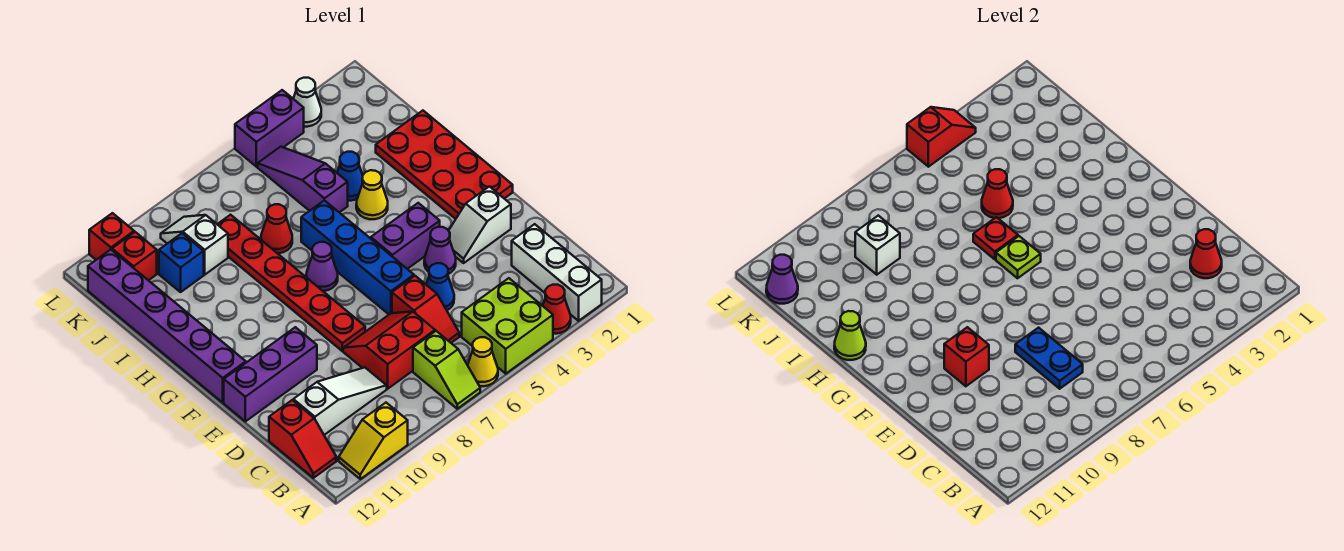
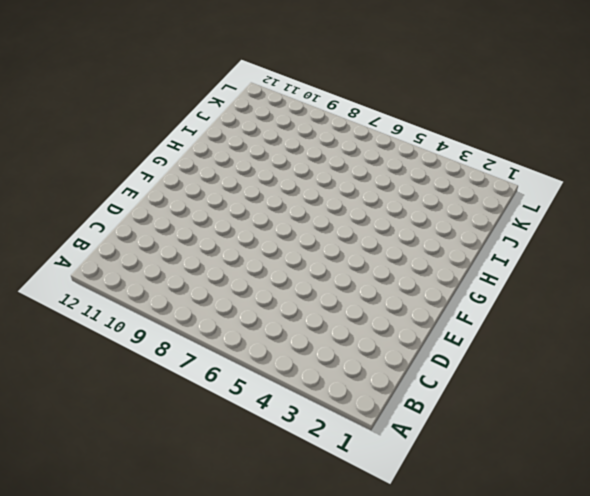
none -> white brick A2:C2 level 1
none -> red cone A3 level 1
none -> lime brick A4:B5 level 1
none -> yellow cone A6 level 1

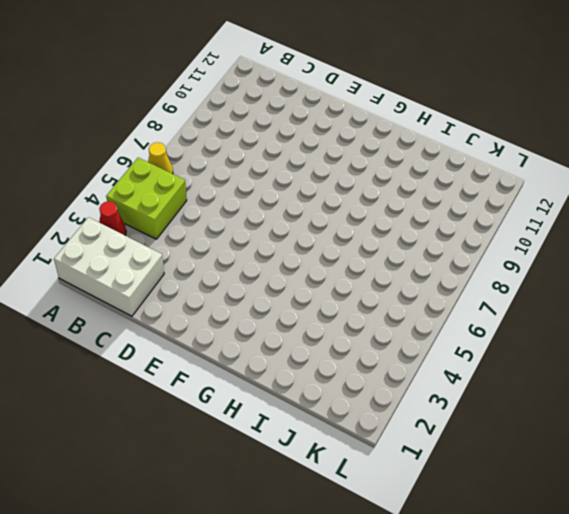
white brick A1:C2 level 1 -> white brick A2:C2 level 1
none -> lime slope A7:B7 level 1 top B
none -> yellow slope A10:A11 level 1 top 10
none -> red slope B12:C12 level 1 top C
none -> red slope C6:D6 level 1 top D

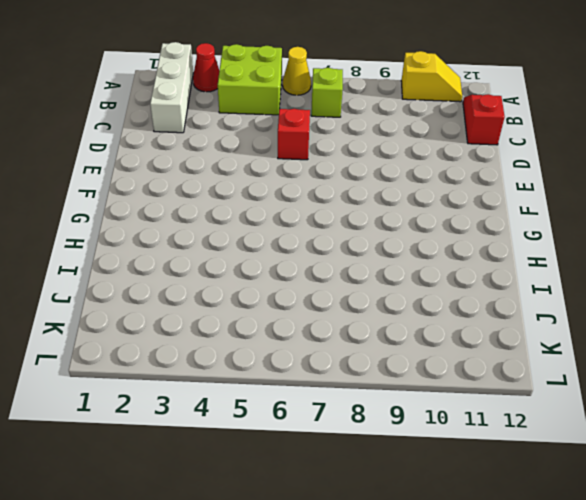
none -> red slope C7:D8 level 1 top C
none -> white slope C9:C11 level 1 top 11
none -> blue cone D5 level 1
none -> white slope E2:E3 level 1 top 2

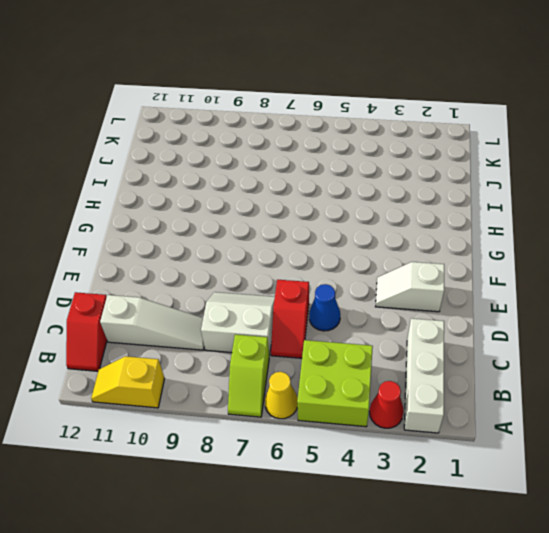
white slope C7:D8 level 1 top C -> red slope C7:D8 level 1 top C
none -> purple cone E4 level 1
none -> blue brick E6:H6 level 1
none -> red plate E8:J8 level 1
none -> purple brick E10:E12 level 1

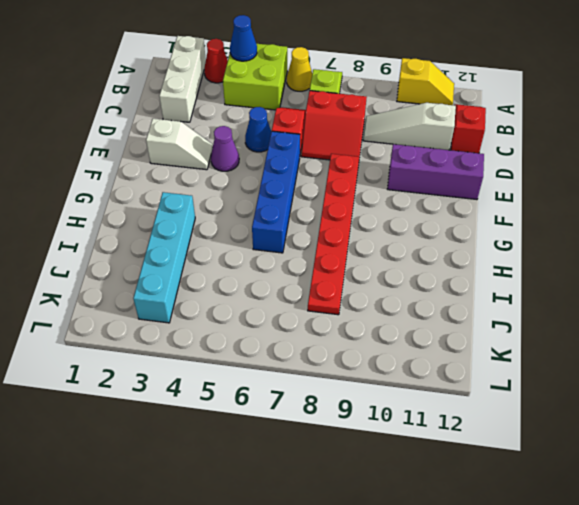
blue cone A4 level 2 -> blue cone I4 level 1
cyan brick H3:K3 level 1 -> none
none -> red plate F1:I2 level 1
none -> purple brick F4:F5 level 1
none -> purple brick F12:K12 level 1
none -> purple cone G7 level 1

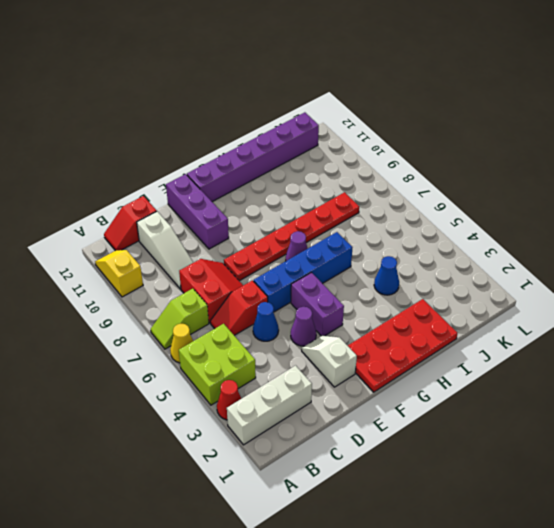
none -> yellow cone H4 level 1
none -> purple slope I5:K5 level 1 top I
none -> red cone I7 level 1
none -> white slope J9:K9 level 1 top J

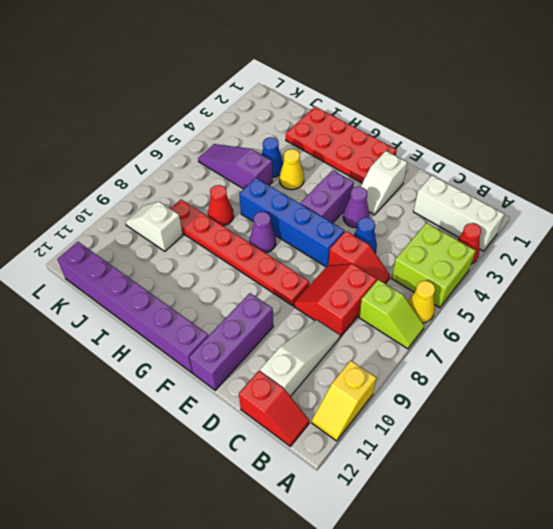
none -> blue brick J10 level 1
none -> red brick K11 level 1
none -> white cone L3 level 1
none -> purple brick L4:L5 level 1

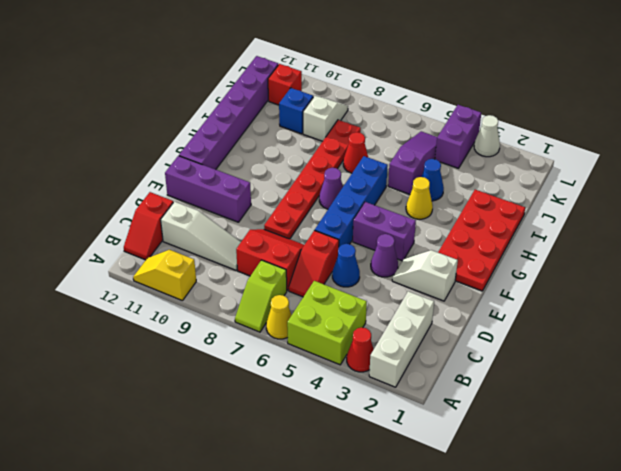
purple brick K4:L4 level 1 -> purple brick L4:L5 level 1
none -> red brick L11 level 1
none -> red cone C2 level 2
none -> blue plate C8:D8 level 2
none -> red brick E10 level 2

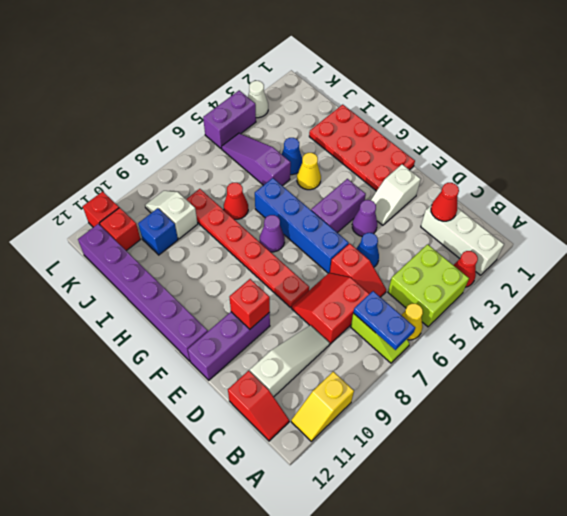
blue plate A7:B7 level 2 -> blue plate C8:D8 level 2
none -> lime plate G6 level 2
none -> red plate H6 level 2
none -> lime cone H12 level 2
none -> red cone I5 level 2

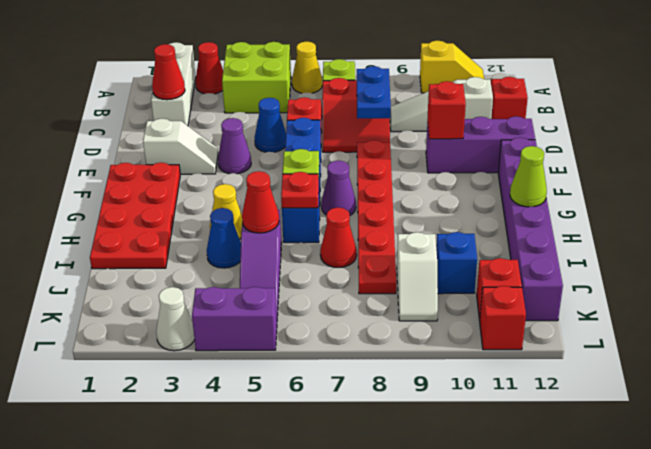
none -> purple brick F4:F5 level 1
none -> white brick J9 level 2
none -> purple cone K12 level 2
none -> red slope L4:L5 level 2 top 5

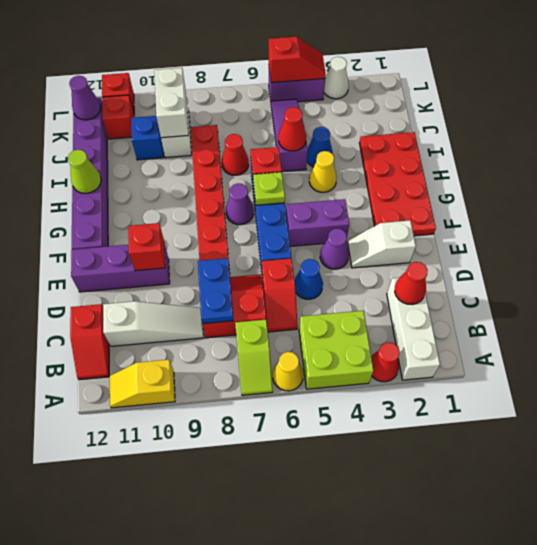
white brick J9:K9 level 2 -> white brick J9 level 2

